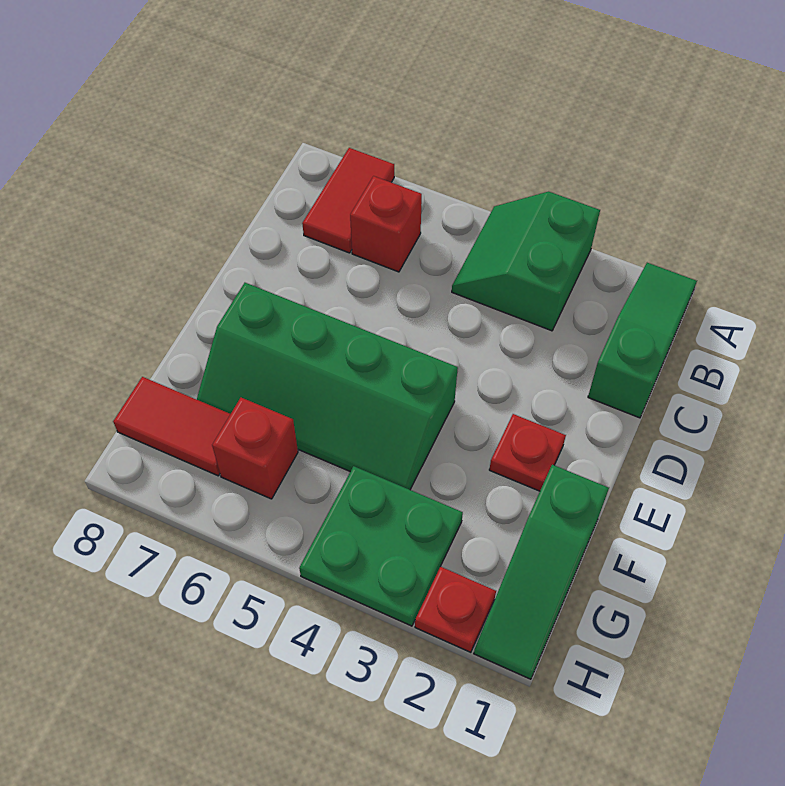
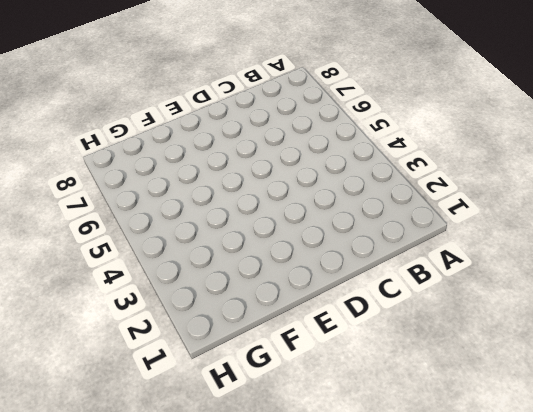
none -> green slope A1:C1 level 1 top C
none -> green slope A3:B4 level 1 top 3

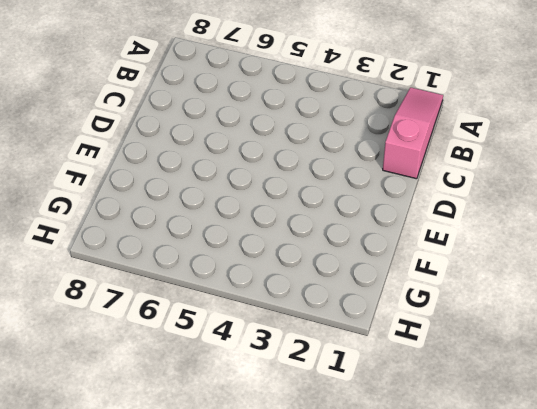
pink slope A1:C1 level 1 top C -> green slope A1:C1 level 1 top C
none -> green slope A3:B4 level 1 top 3
none -> red tile A7:B7 level 1

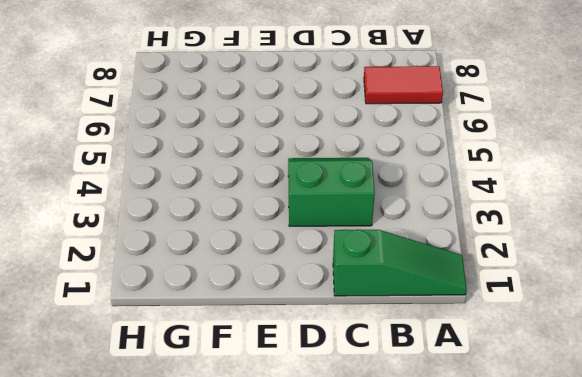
green slope C3:D4 level 1 top 3 -> green slope A3:B4 level 1 top 3
none -> red brick B6 level 1
none -> red plate E2 level 1

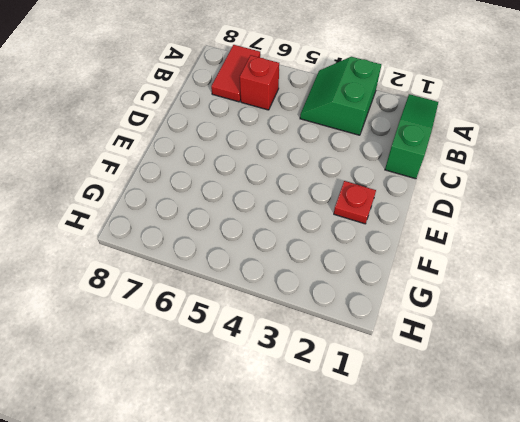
none -> green slope E4:F7 level 1 top E
none -> green slope F1:H1 level 1 top F

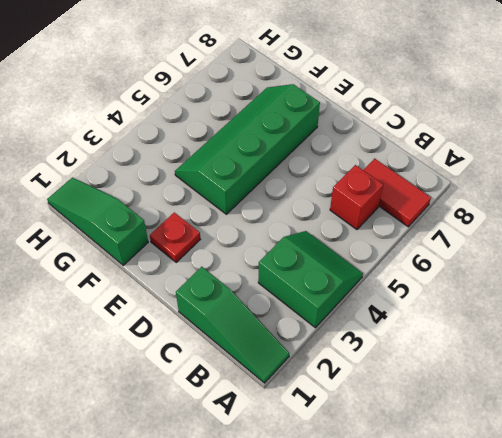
none -> green plate G3:H4 level 1
none -> red brick G6 level 1

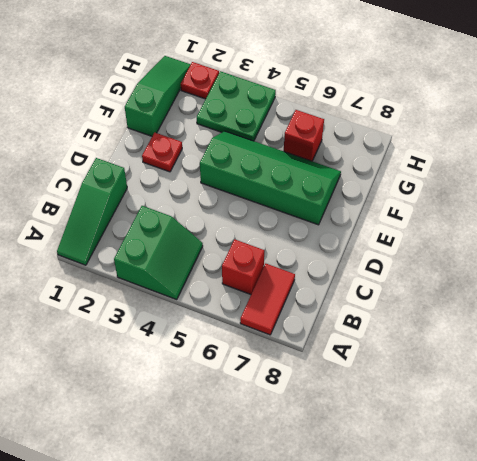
none -> red tile G7:G8 level 1

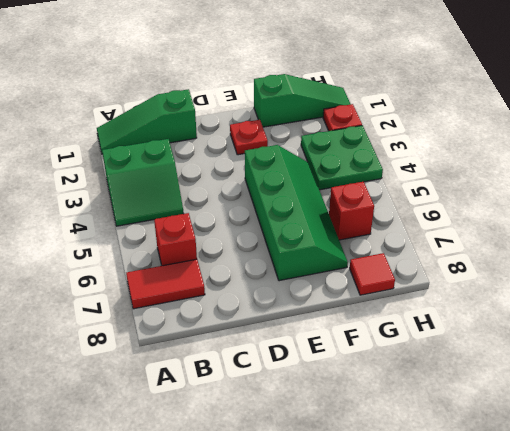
red tile G8 level 1 -> red tile G7:G8 level 1

